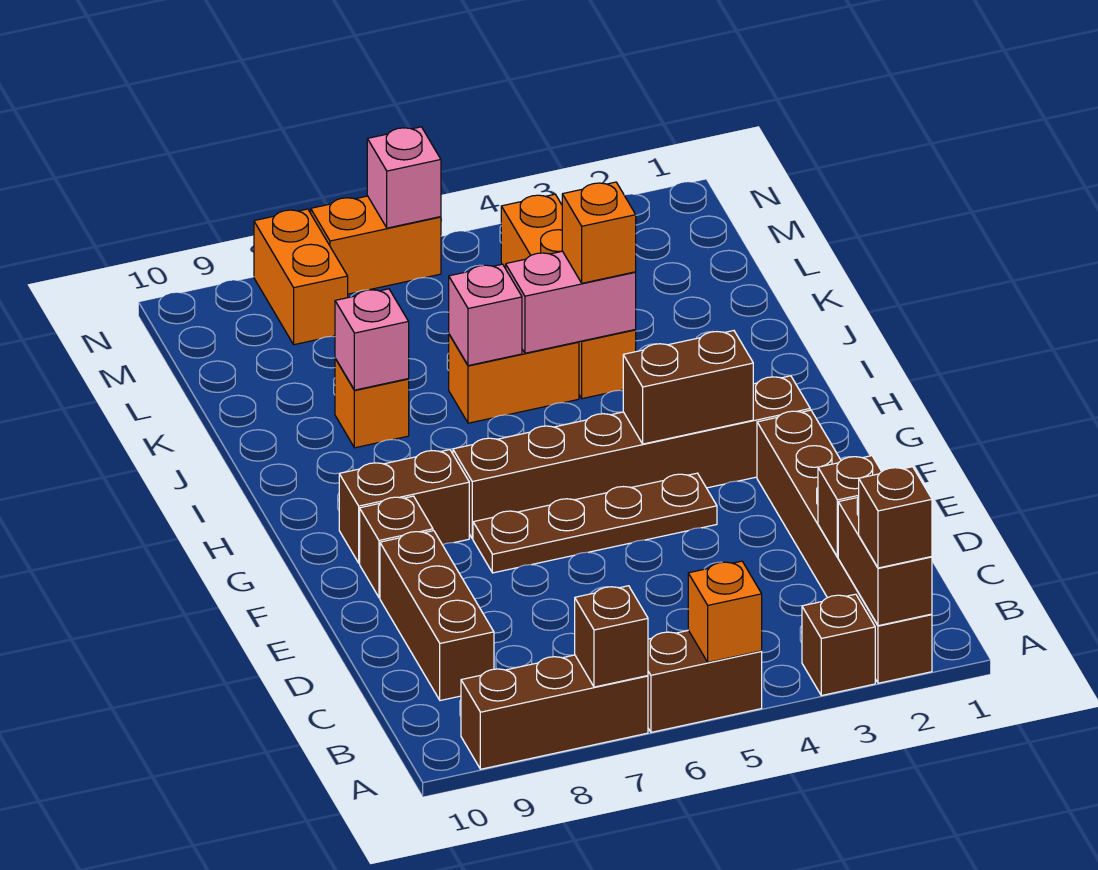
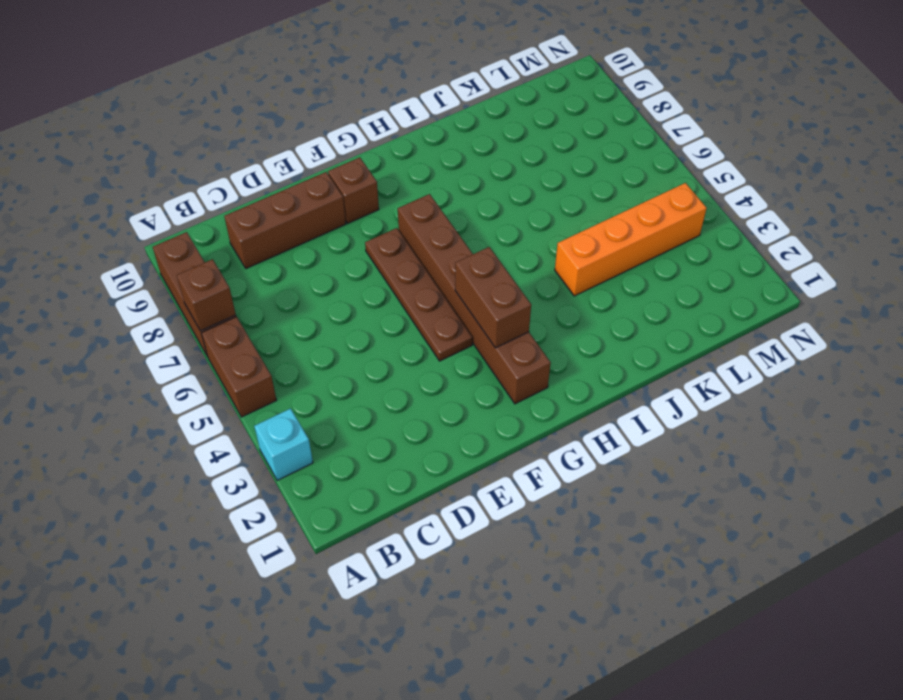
cyan brick A3 level 1 -> brown brick A3 level 1
none -> brown brick A2:F2 level 1
none -> brown brick G8:G9 level 1
none -> orange brick J5:J6 level 1

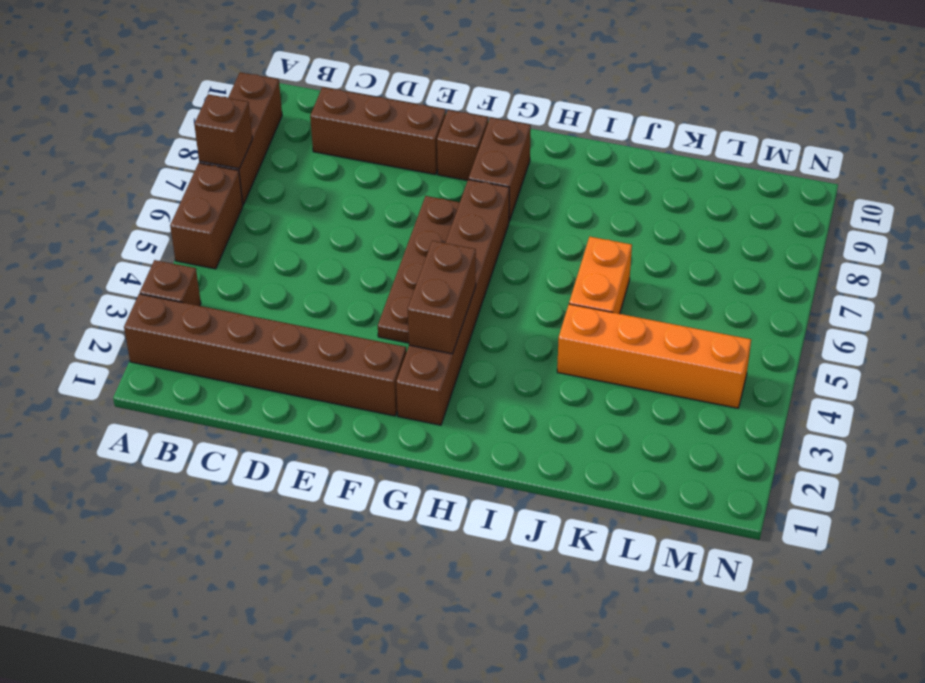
none -> orange brick J8 level 1
none -> orange brick M8:N8 level 1
none -> orange brick N6:N7 level 1

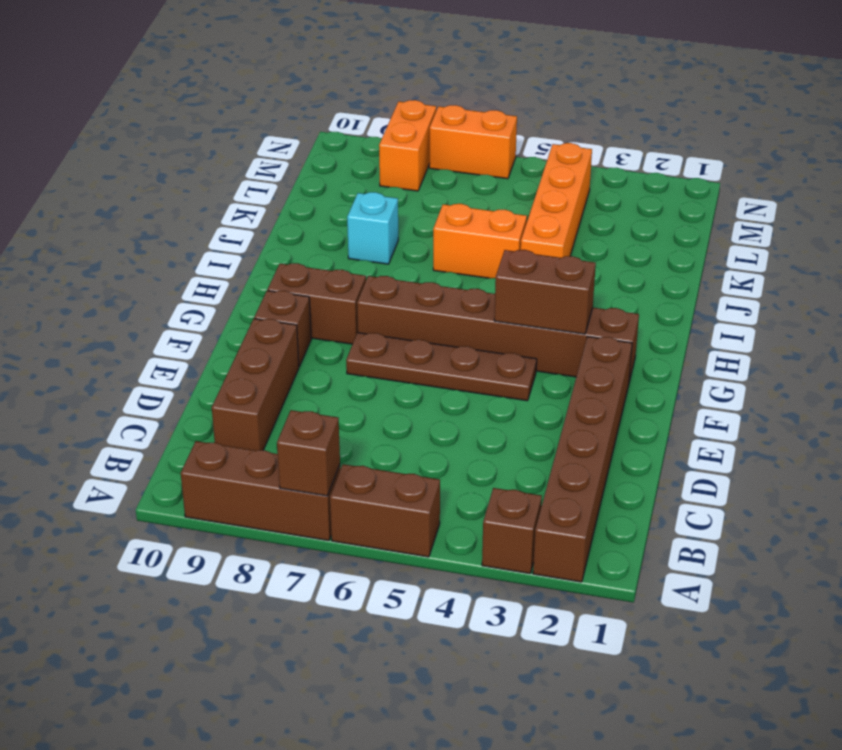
cyan brick J8 level 1 -> orange brick J8 level 1
none -> brown brick A2:B2 level 2
none -> orange brick A5 level 2
none -> brown brick C2 level 2

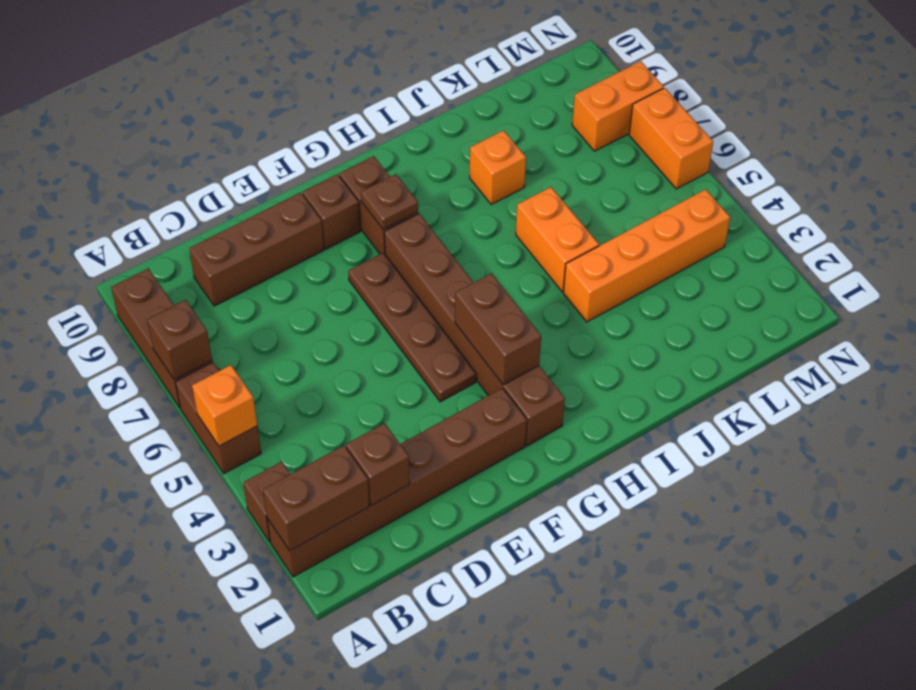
brown plate G8 level 2 -> none
none -> pink brick J4:J5 level 2
none -> pink brick J6 level 2
none -> pink brick J8 level 2

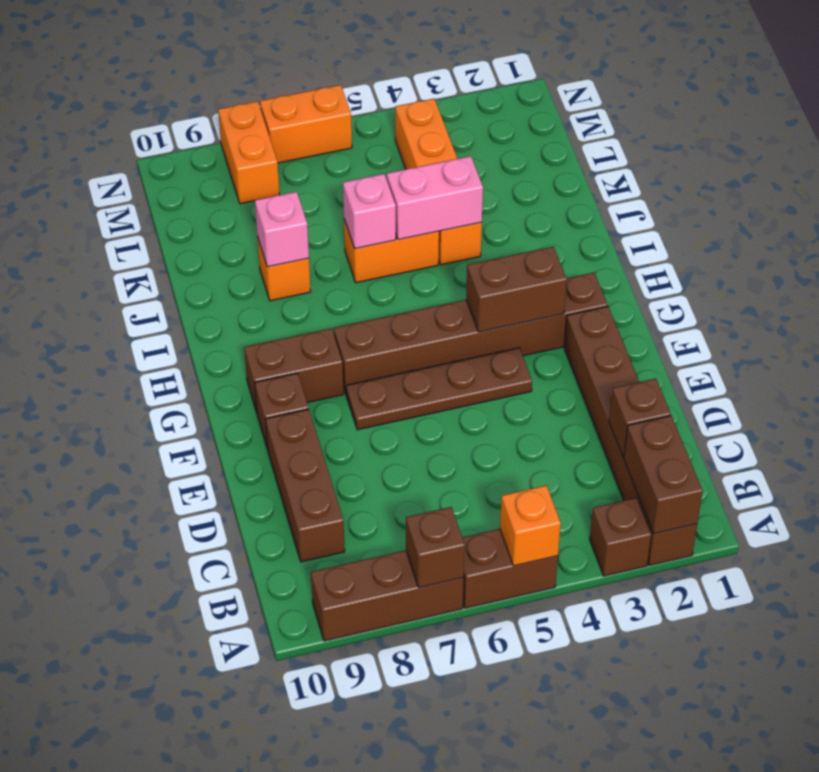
none -> pink brick N6 level 2
none -> brown brick A2 level 3
none -> orange brick J4 level 3

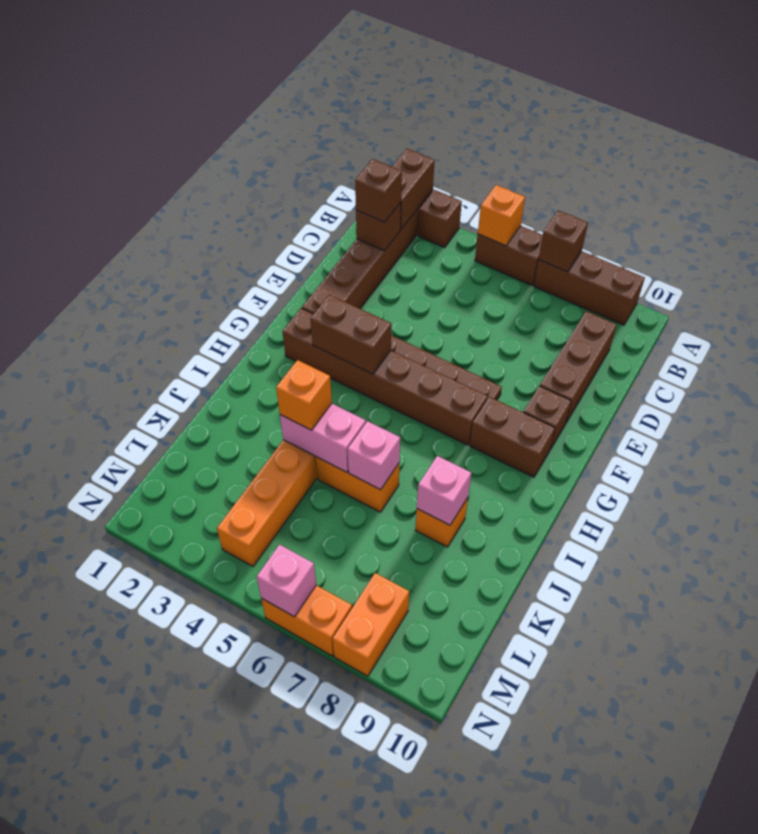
brown brick C2 level 3 -> brown brick A2 level 3

